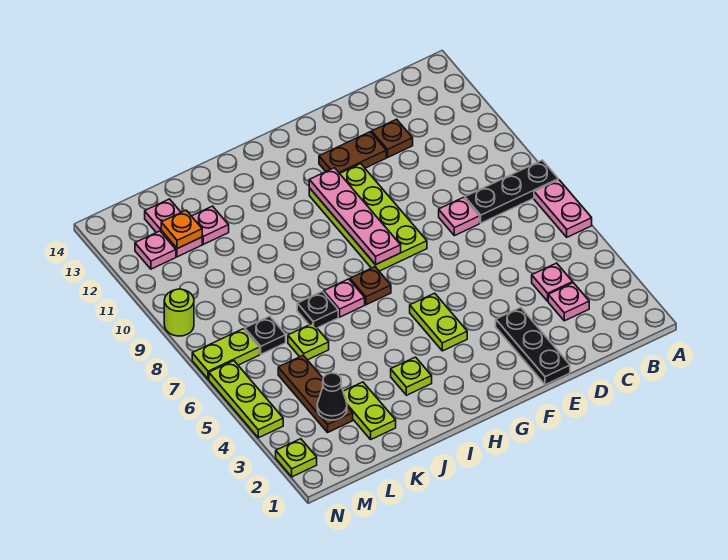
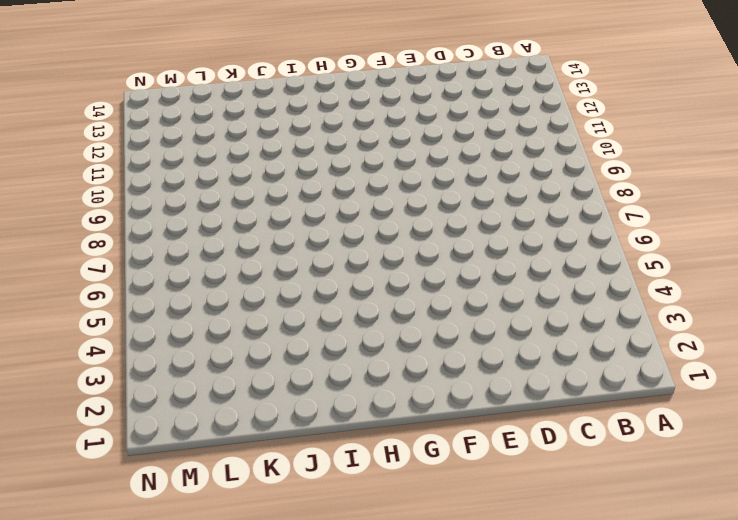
none -> pink plate A6:A7 level 1
none -> black plate A8:C8 level 1
none -> pink plate C3 level 1

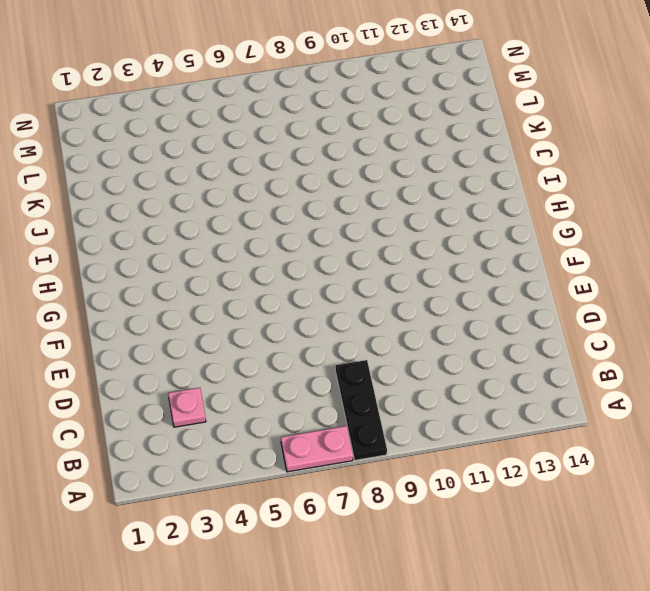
none -> pink plate C4 level 1
none -> pink plate D8 level 1
none -> brown plate D12 level 1

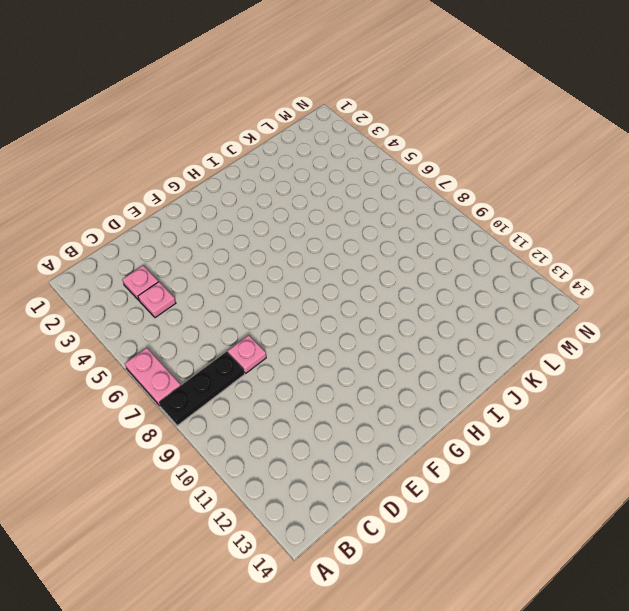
none -> brown plate D12 level 1
none -> black plate E1:E3 level 1
none -> brown plate E12:F12 level 1

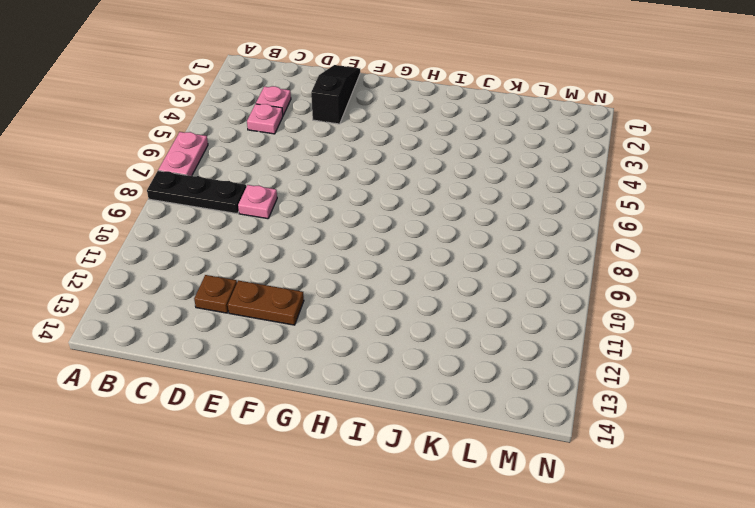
black slope E1:E3 level 1 top 3 -> black plate E1:E3 level 1
none -> lime plate F8:G11 level 1
none -> lime plate G4:G5 level 1
none -> brown plate H7 level 1

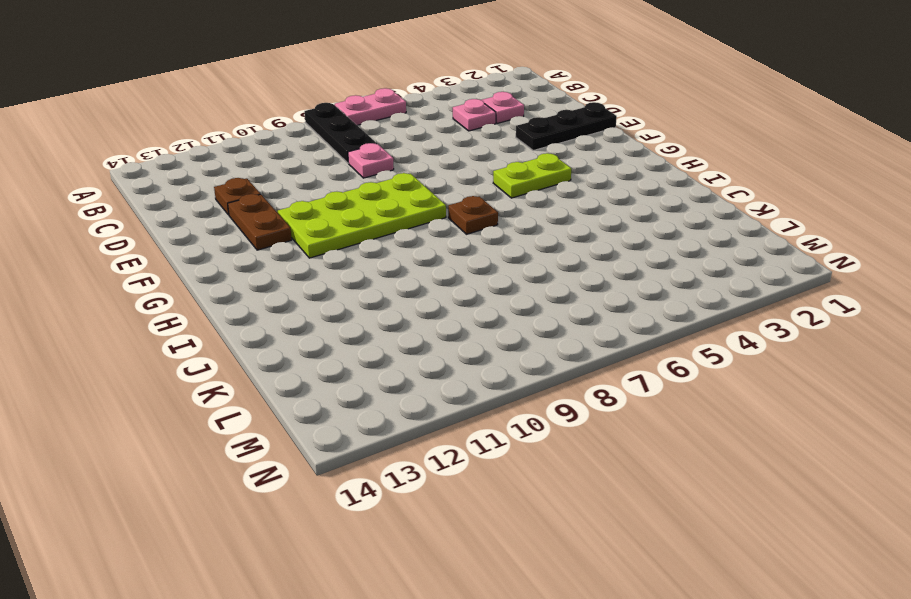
none -> lime plate I3 level 1
none -> pink plate I7 level 1
none -> black plate J7 level 1

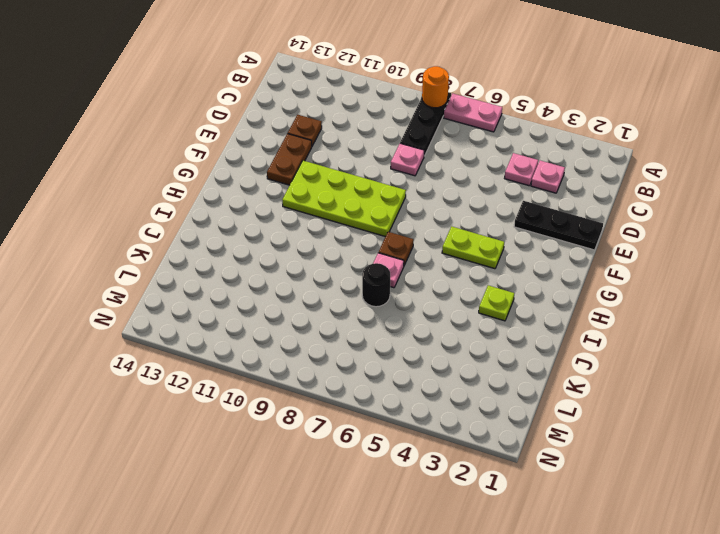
orange round brick A8 level 2 -> none
black round brick J7 level 1 -> black plate J7 level 1
none -> lime plate K2:K3 level 1
none -> lime plate K6 level 1
none -> pink plate K12 level 1

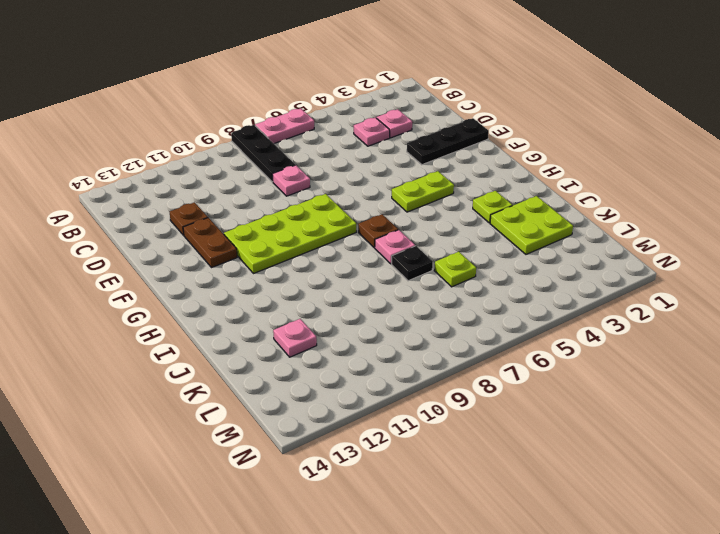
lime plate J2:K3 level 1 -> lime plate K2:K3 level 1
none -> brown plate L3:L5 level 1
none -> black plate L7 level 1
none -> pink plate L12:L13 level 1

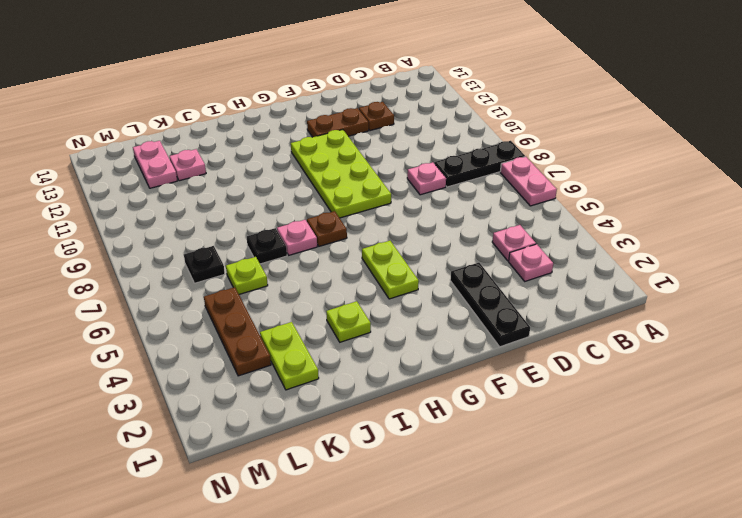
none -> lime plate M7:N7 level 1
none -> pink plate M12 level 1
none -> lime plate N2 level 1

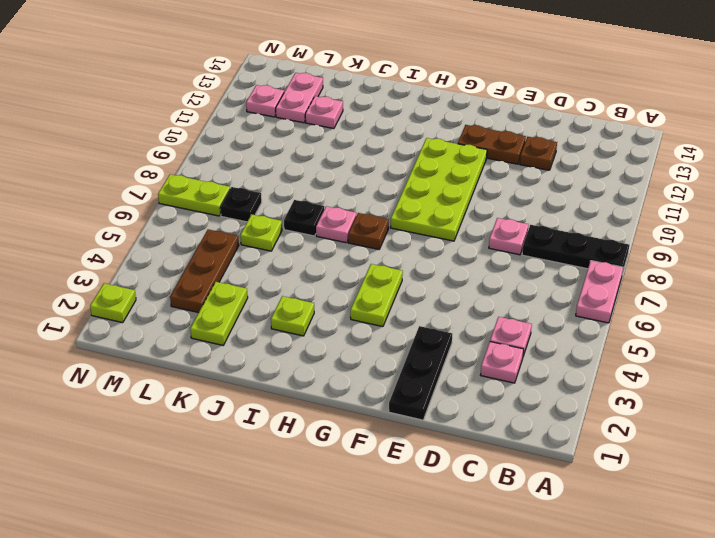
none -> lime plate N4:N6 level 1
none -> lime round brick N9 level 1
none -> pink plate G8:G11 level 2

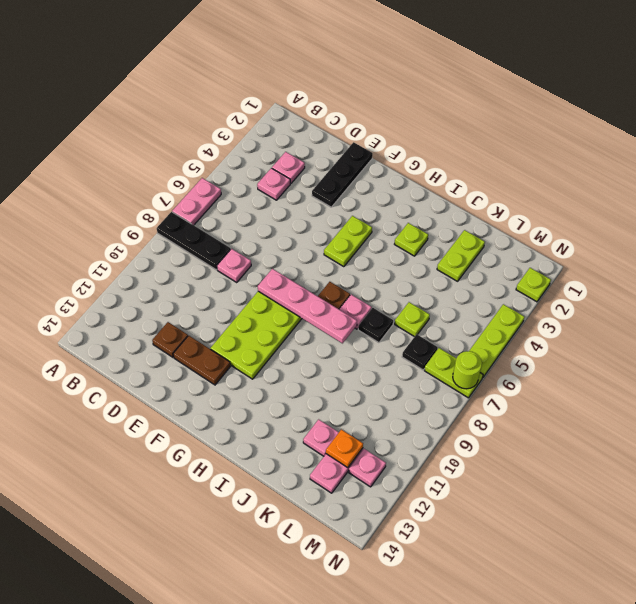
pink plate F8:I8 level 2 -> pink plate G8:G11 level 2
lime round brick N7 level 2 -> lime round brick N9 level 1
none -> brown plate L3:L5 level 1
none -> black cone L3 level 2

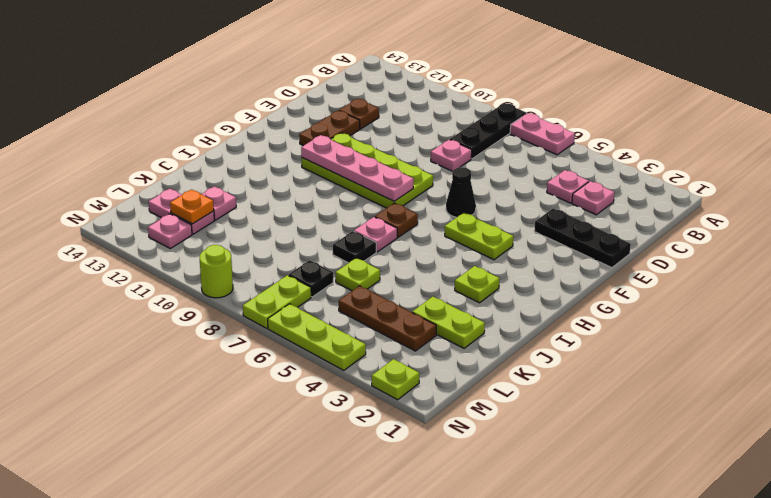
black cone F6 level 1 -> black cone L3 level 2

